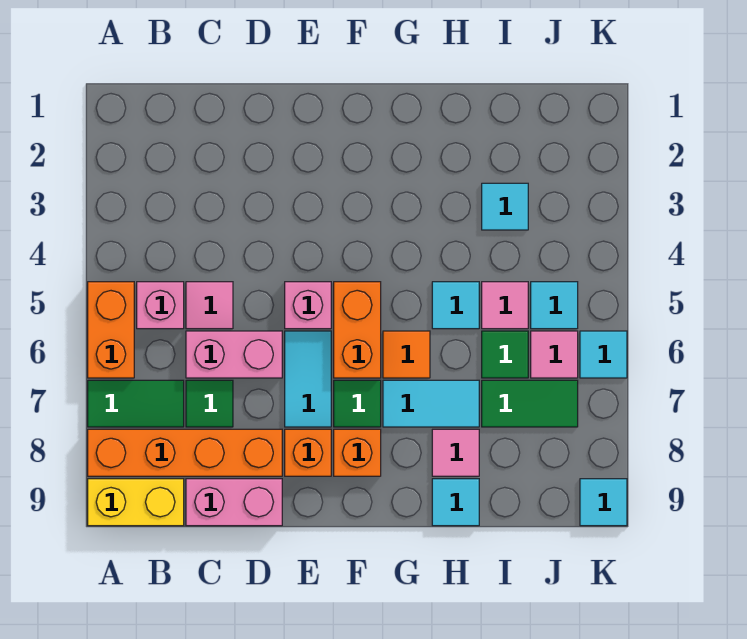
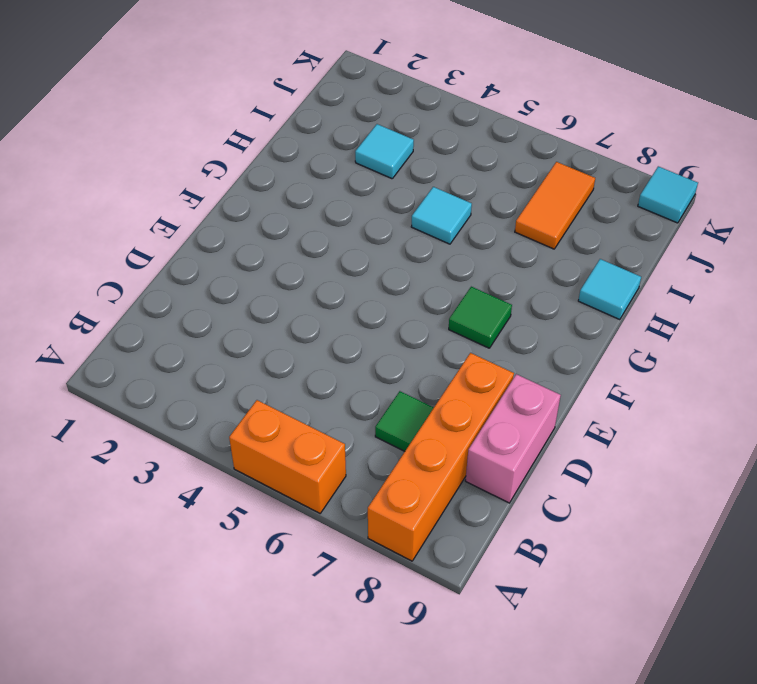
orange tile I7:J7 level 1 -> green tile I7:J7 level 1
none -> green tile A7:B7 level 1
none -> yellow brick A9:B9 level 1
none -> pink brick B5 level 1

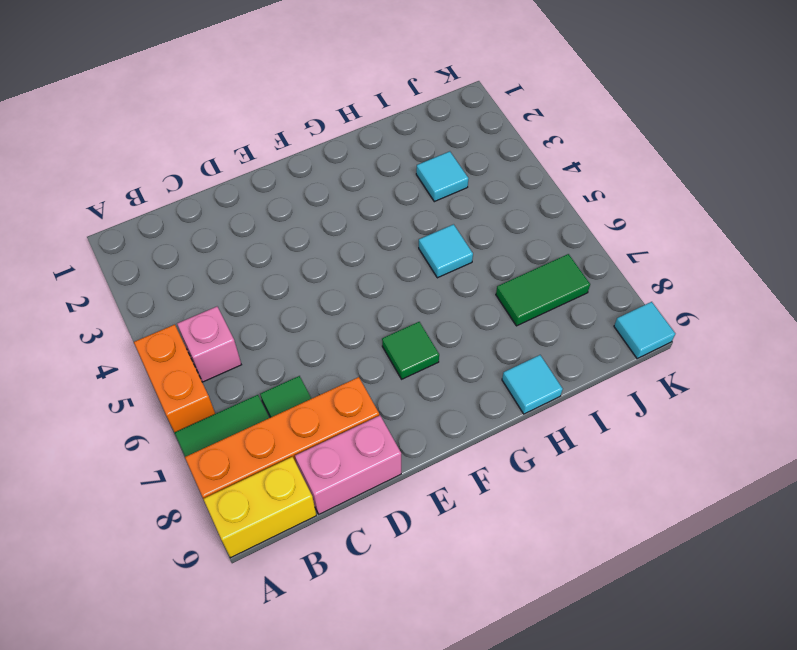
none -> pink tile C5 level 1
none -> pink brick C6:D6 level 1
none -> pink brick E5 level 1

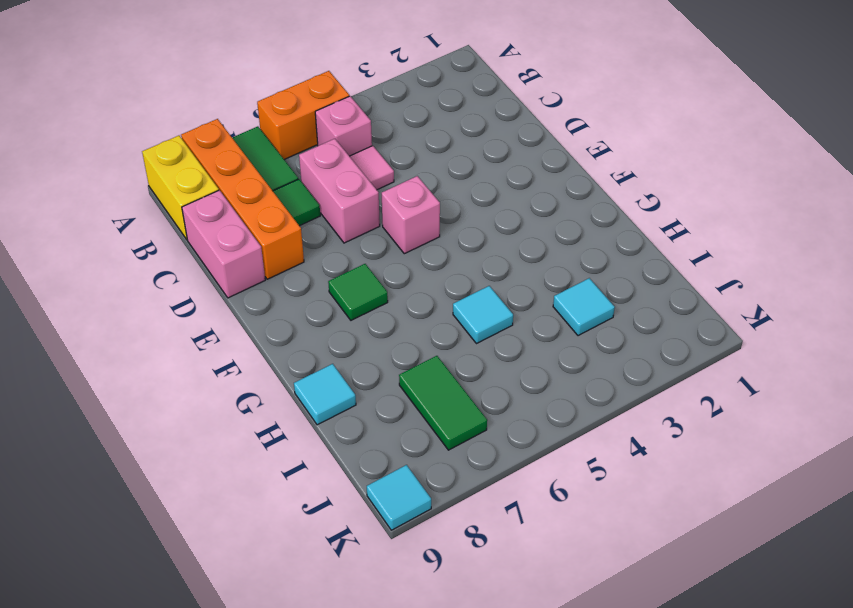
none -> cyan tile E6:E7 level 1
none -> orange brick E8 level 1
none -> orange brick F5:F6 level 1

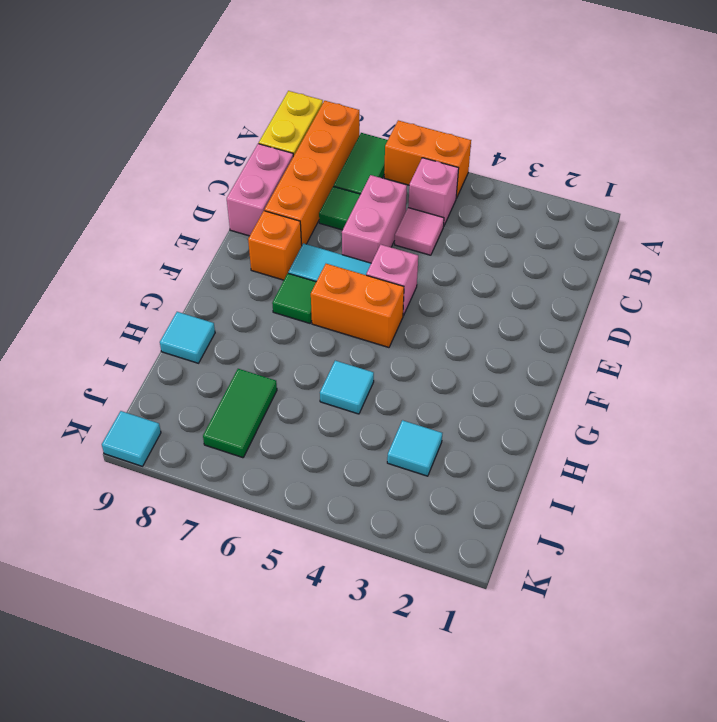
none -> orange brick F8 level 1
none -> orange tile G6 level 1
none -> cyan tile G7:H7 level 1

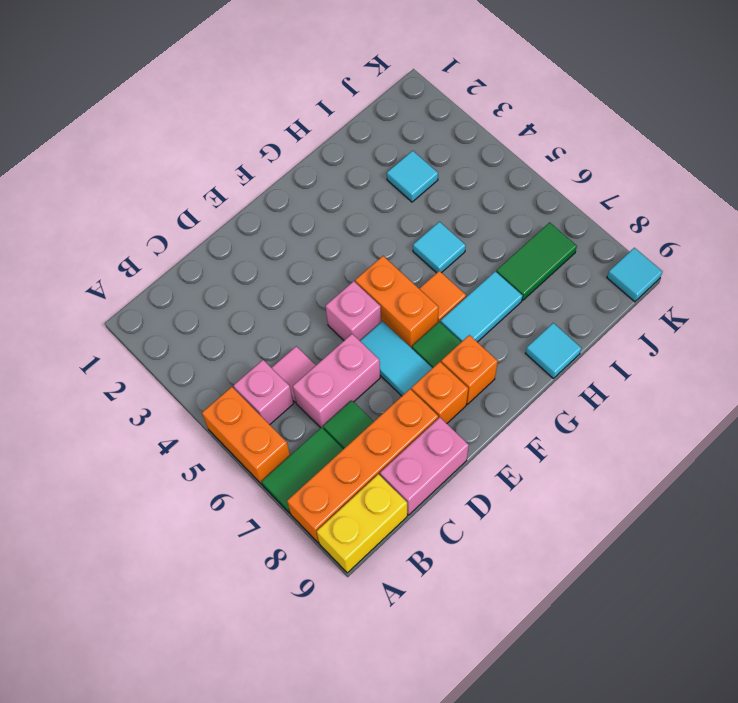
none -> pink tile H8 level 1
none -> pink tile I5 level 1
none -> green tile I6 level 1

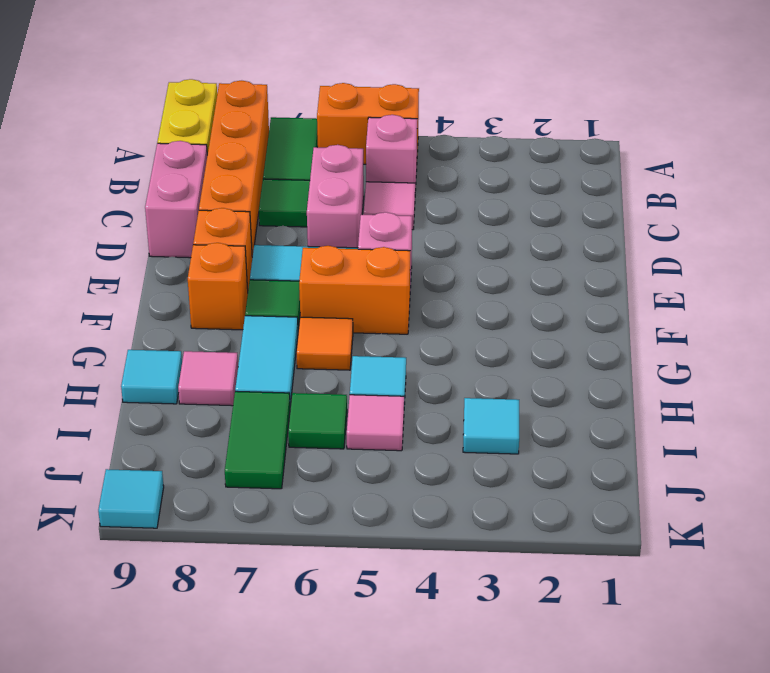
none -> cyan tile J5 level 1
none -> pink tile J6 level 1
none -> cyan tile K6 level 1

